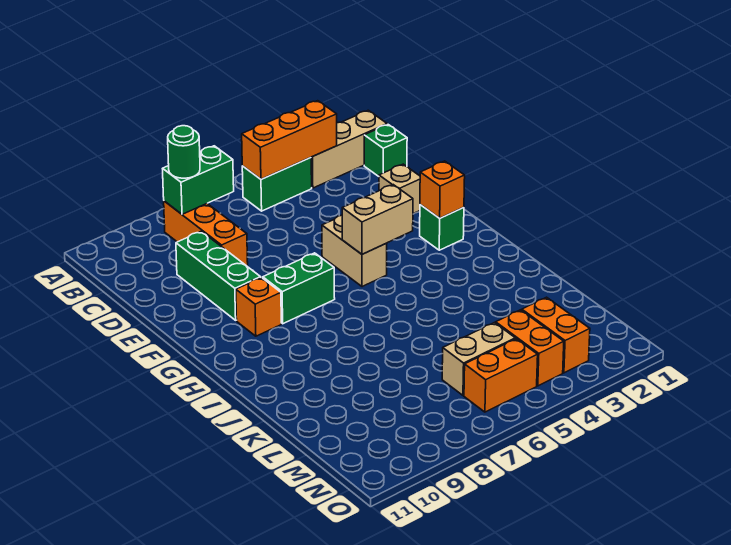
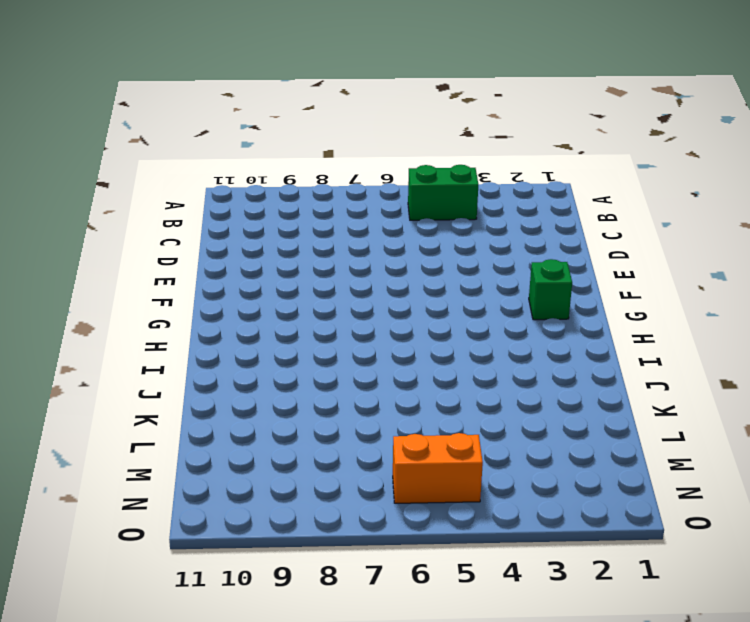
none -> tan brick B1:B3 level 1
none -> orange brick B8:D8 level 1
none -> green brick C1 level 1

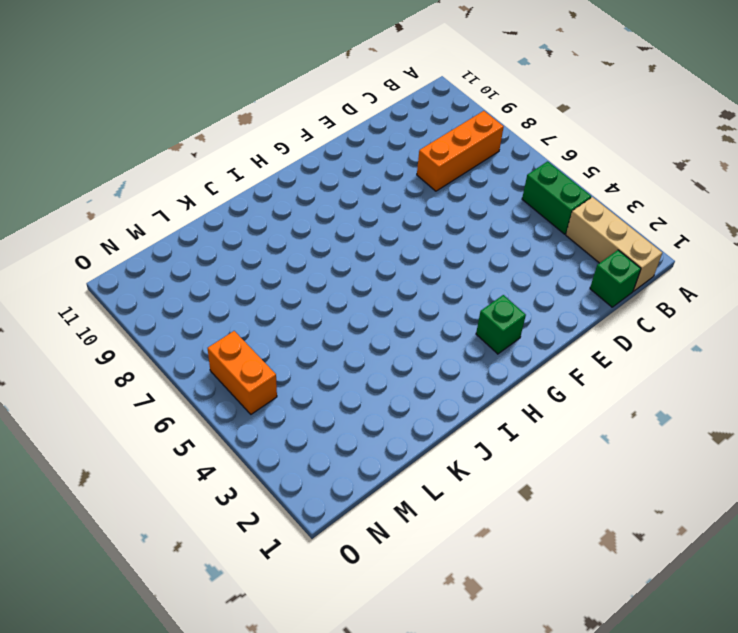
none -> green brick D9:F9 level 1
none -> tan brick E2 level 1
none -> tan brick F5:G5 level 1

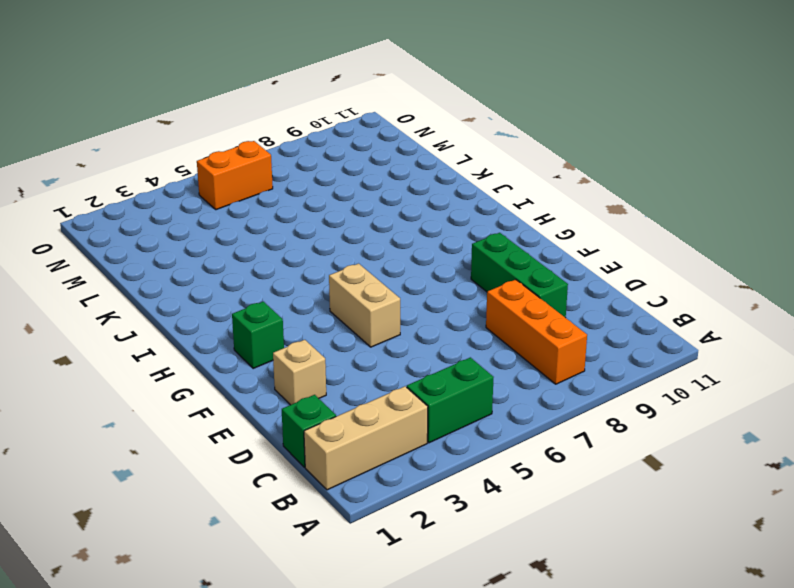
none -> green brick G7:G8 level 1
none -> orange brick G9 level 1
none -> orange brick M3:N3 level 1

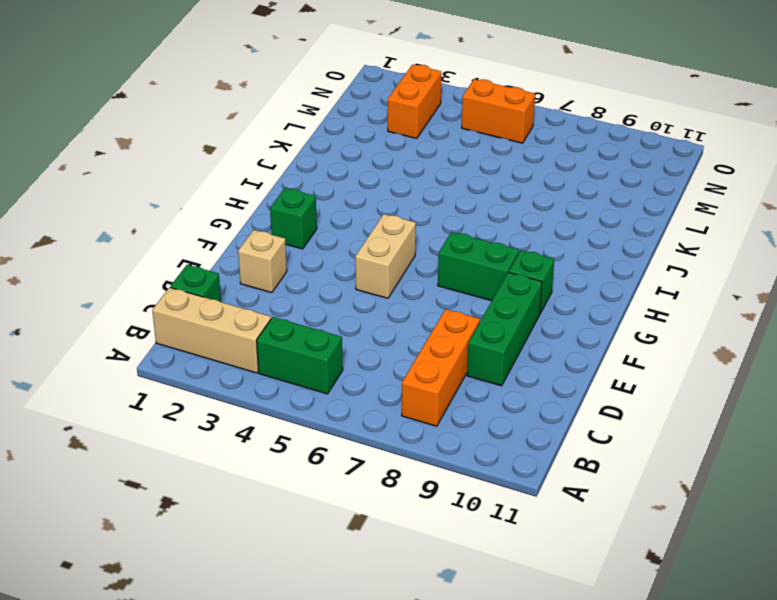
green brick G9 level 1 -> orange brick G9 level 1
none -> orange brick M4:N4 level 1
none -> tan brick M5:M6 level 1
none -> orange brick B3:B5 level 2

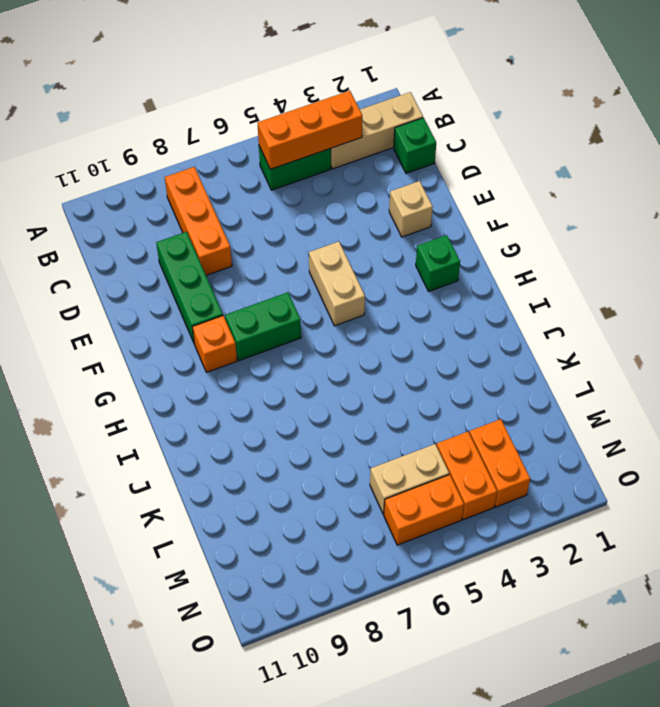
none -> green brick B7:B8 level 2
none -> orange brick G2 level 2
none -> tan brick G4:G5 level 2

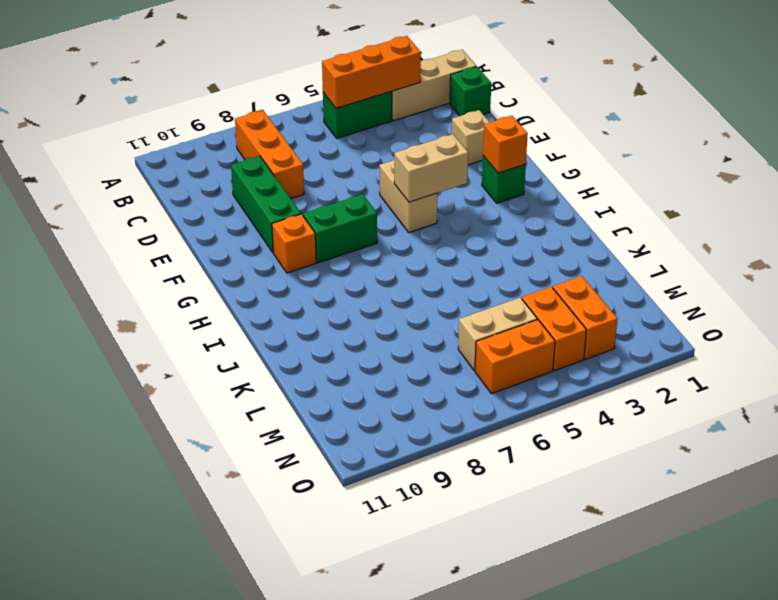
none -> green brick B7:B8 level 2
none -> green round brick B8 level 3

